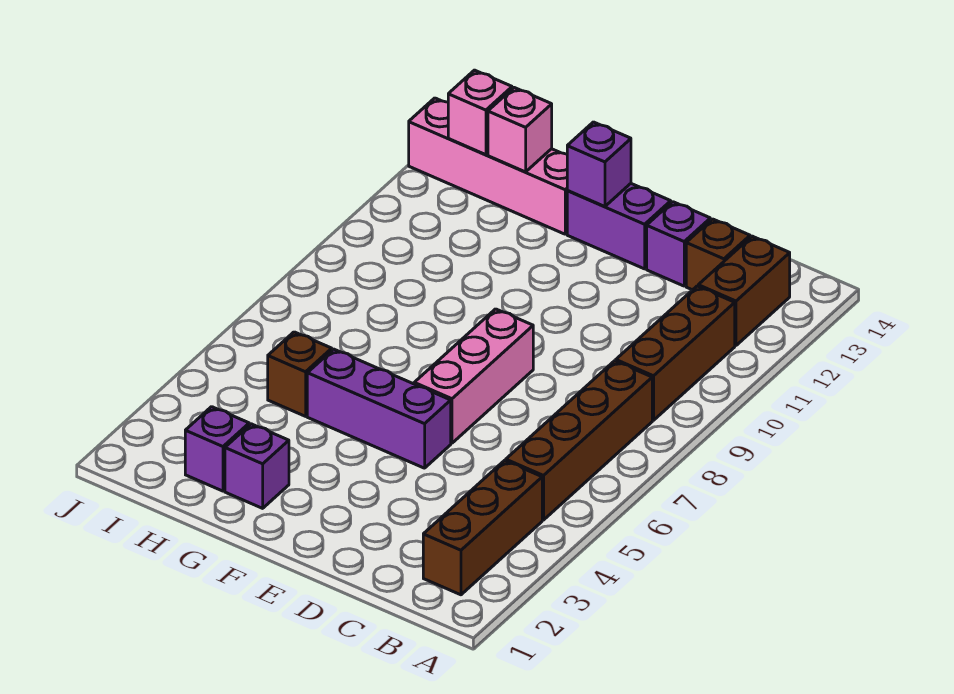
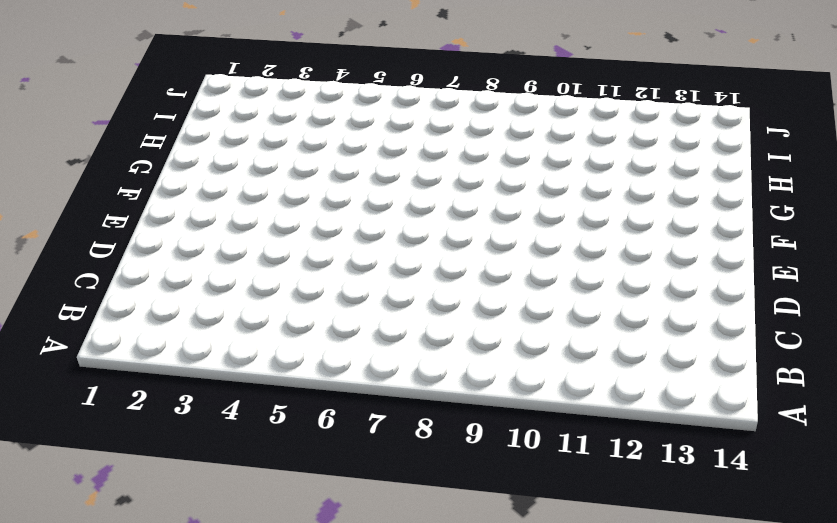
none -> brown brick B2:B4 level 1
none -> brown brick B5:B8 level 1
none -> brown brick B9:B11 level 1

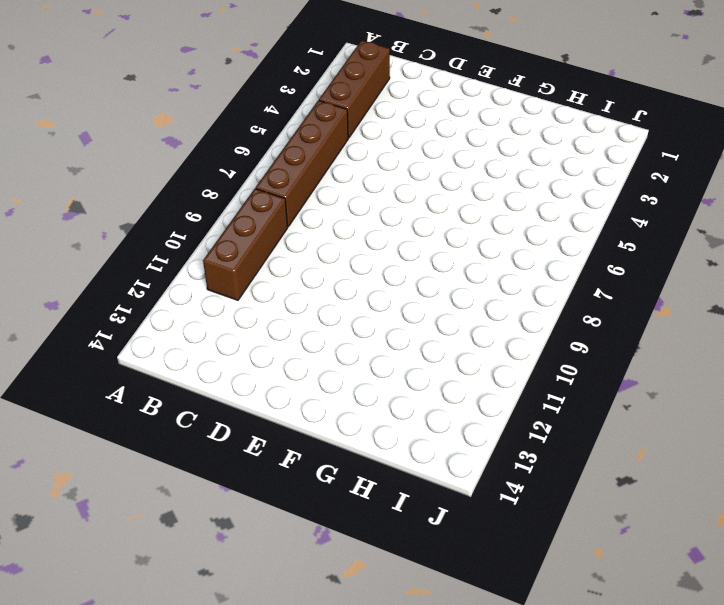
none -> brown brick B12:B13 level 1
none -> brown brick C13 level 1
none -> purple brick D13 level 1

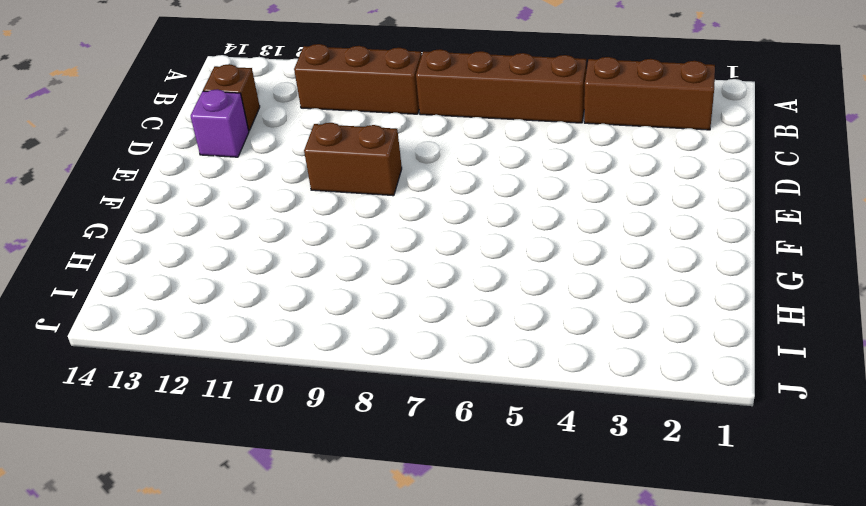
brown brick E9:E10 level 1 -> brown brick B12:B13 level 1
none -> purple brick E5:G5 level 1
none -> pink brick E6:E8 level 1
none -> purple brick E13:F13 level 1

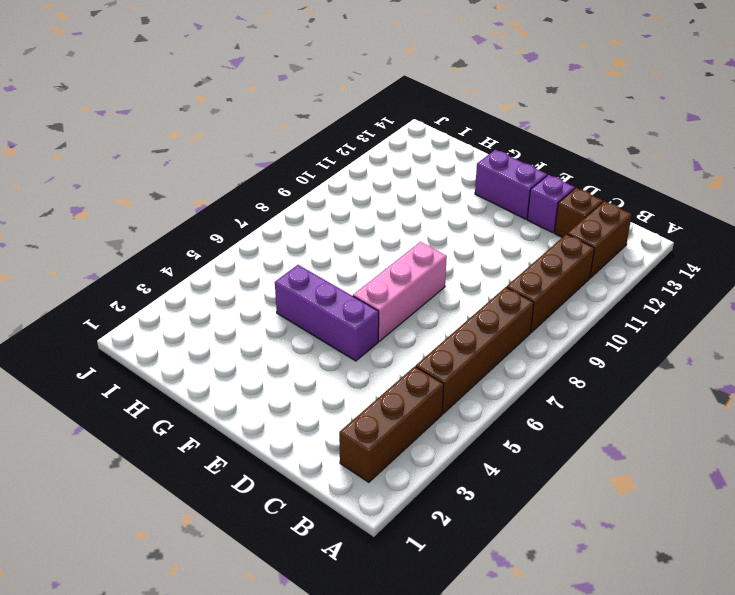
none -> purple brick G2 level 1
none -> pink brick G13:J13 level 1
none -> purple brick H2 level 1

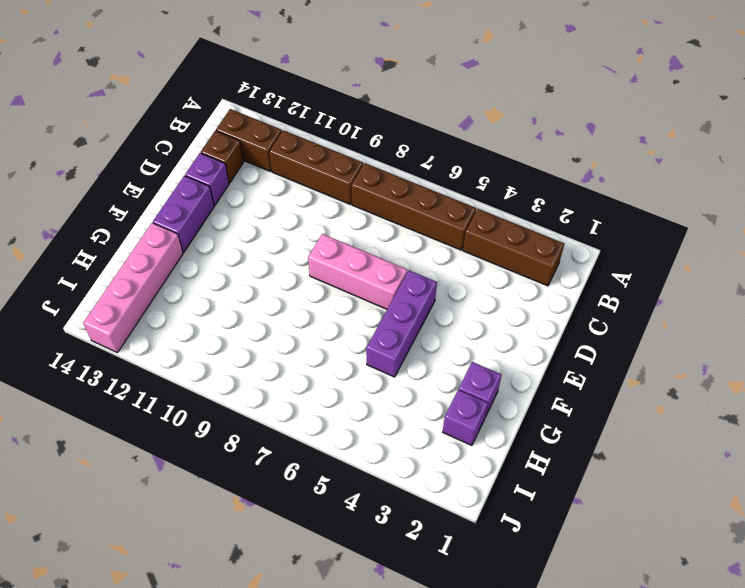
none -> brown brick H5 level 1
none -> purple brick F13 level 2
none -> pink brick H13 level 2

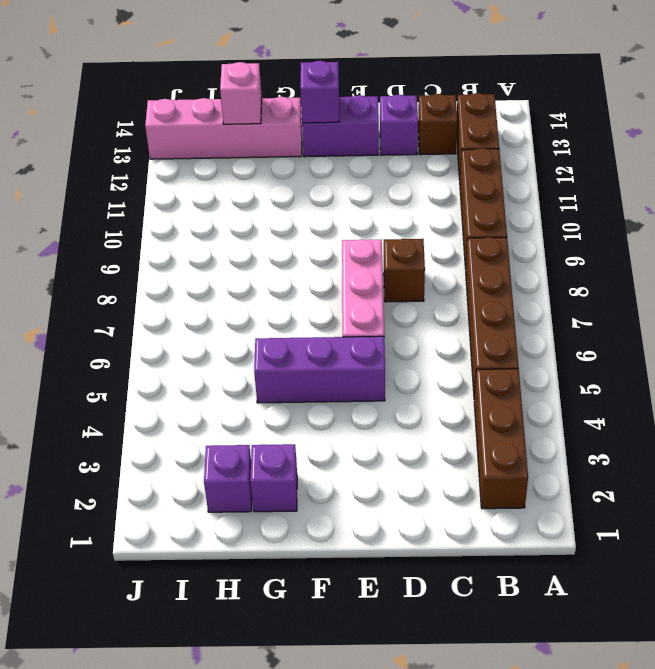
brown brick D8 level 1 -> brown brick H5 level 1
none -> pink brick I13 level 2

